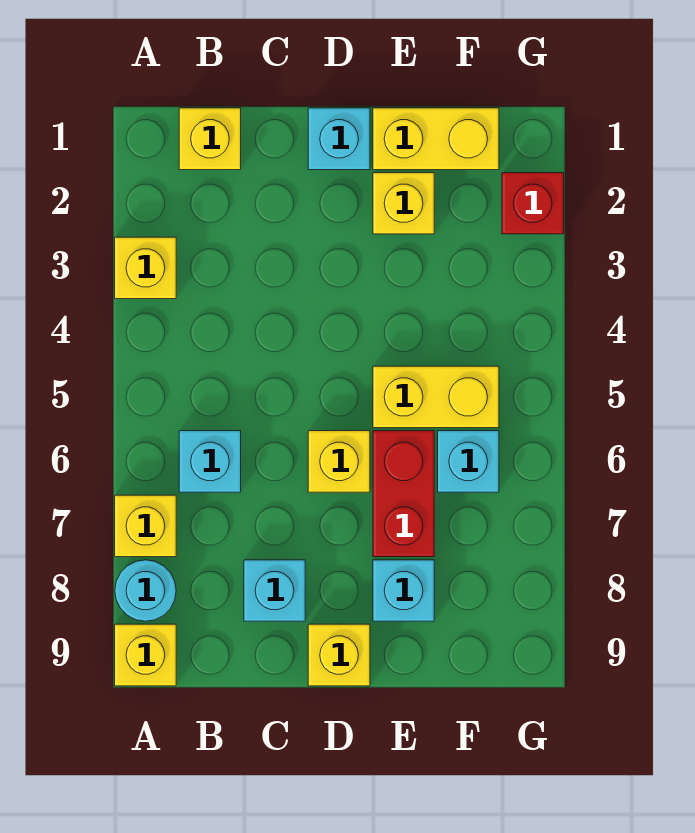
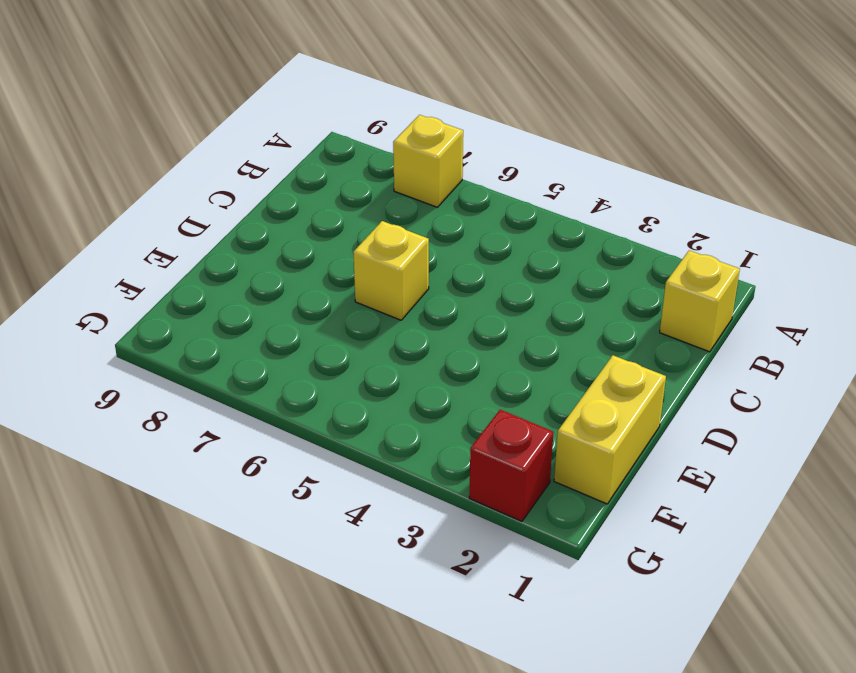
none -> yellow brick A3 level 1
none -> cyan round brick A8 level 1
none -> yellow brick A9 level 1

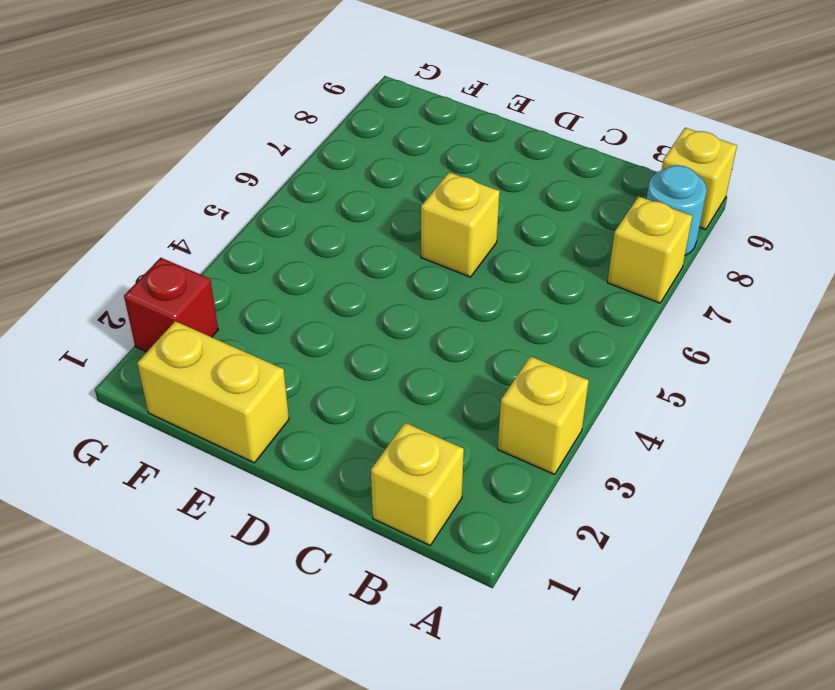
none -> cyan brick B6 level 1
none -> cyan brick C8 level 1
none -> cyan brick D1 level 1

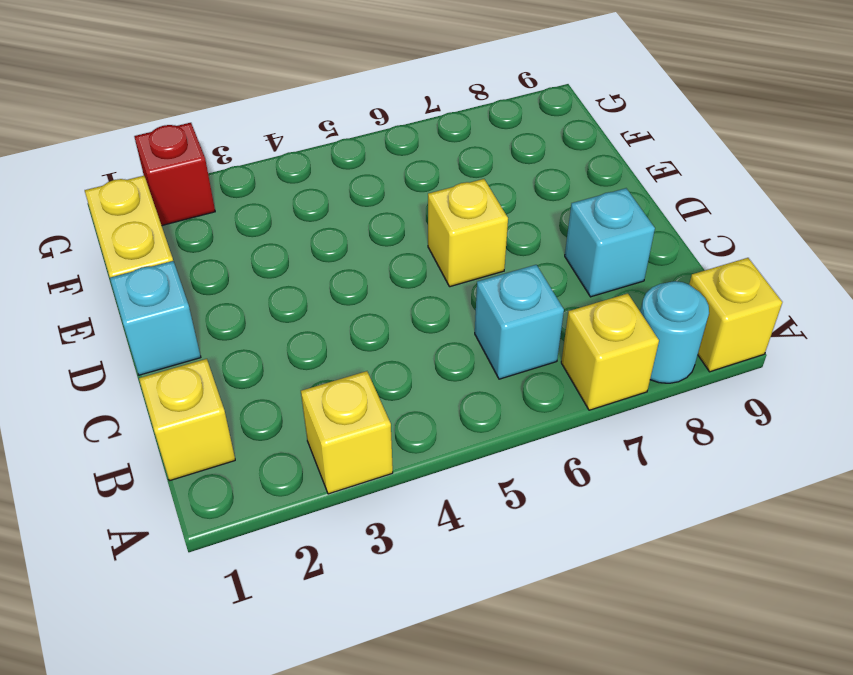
none -> yellow brick D9 level 1
none -> yellow brick E2 level 1
none -> yellow brick E5:F5 level 1

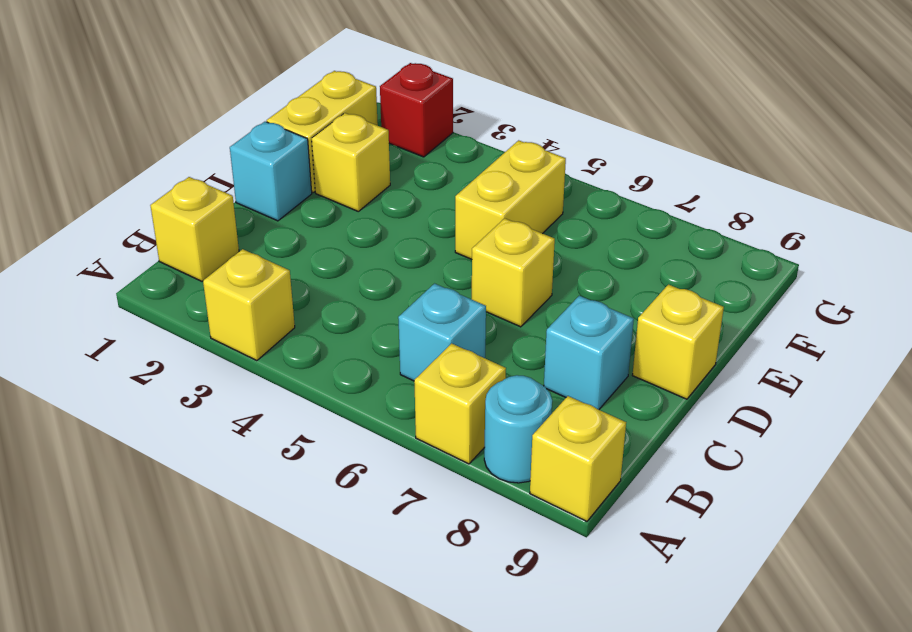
none -> red brick E6:E7 level 1
none -> cyan brick E8 level 1
none -> cyan brick F6 level 1

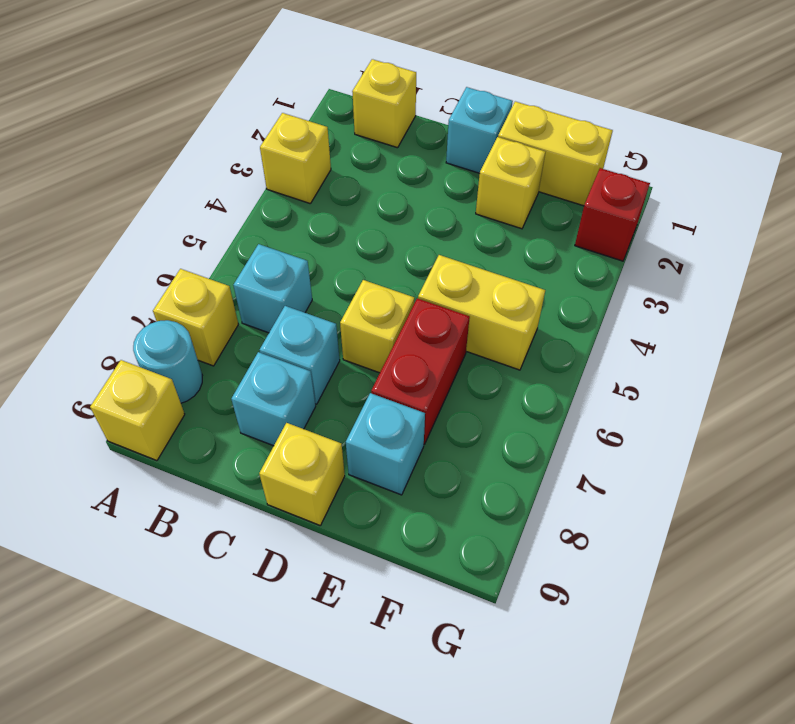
cyan brick C7 level 1 -> cyan brick F6 level 1

